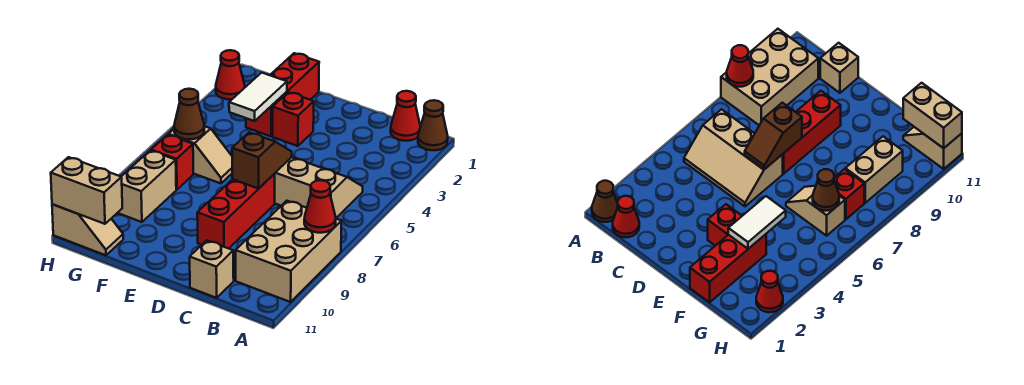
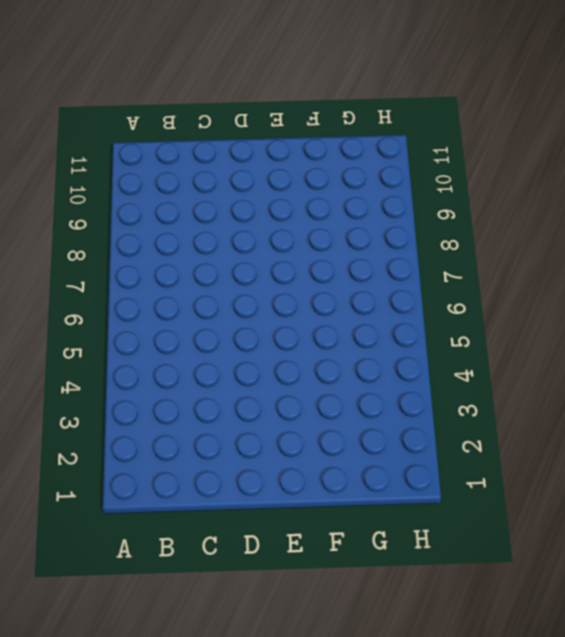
none -> brown cone A1 level 1
none -> tan brick A8:B10 level 1
none -> red cone B1 level 1

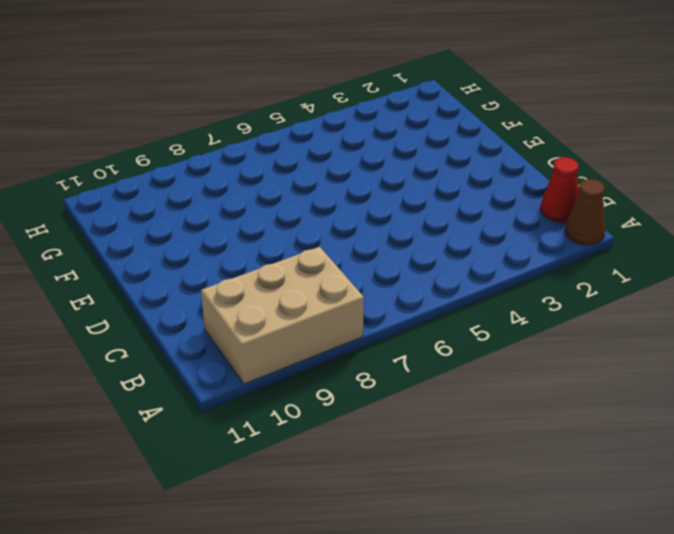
none -> tan slope B5:D6 level 1 top 6
none -> tan brick C11 level 1
none -> red brick D7:D9 level 1

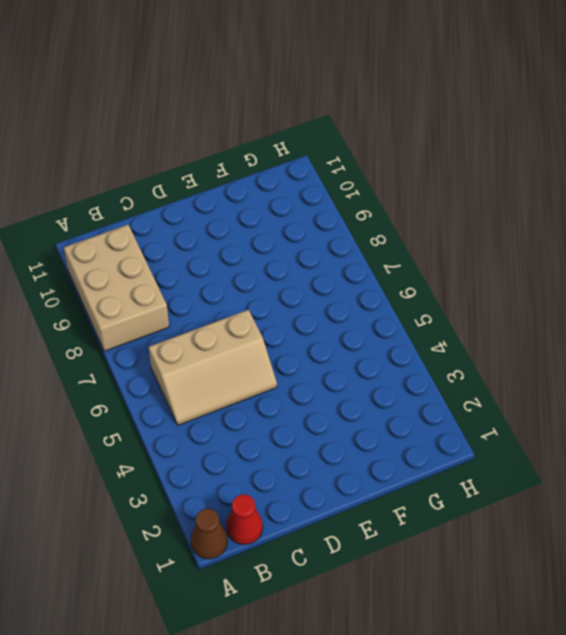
none -> tan brick C11 level 1
none -> red brick D7:D9 level 1
none -> red brick E3 level 1

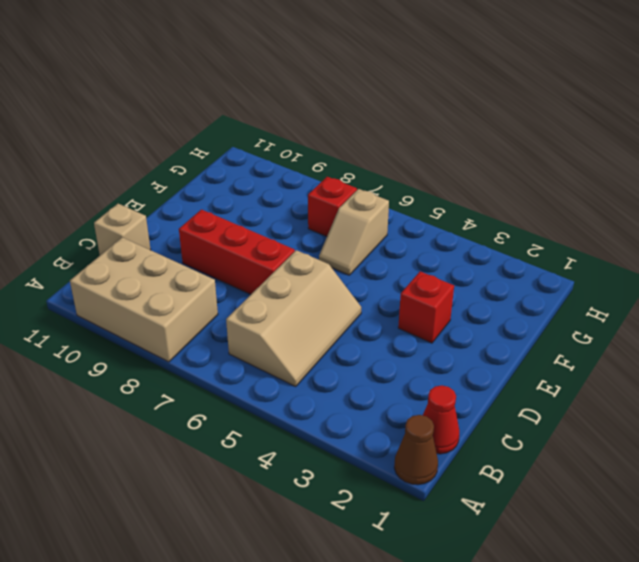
none -> red brick F1:F3 level 1
none -> tan brick G8:G9 level 1
none -> tan slope G11:H11 level 1 top H

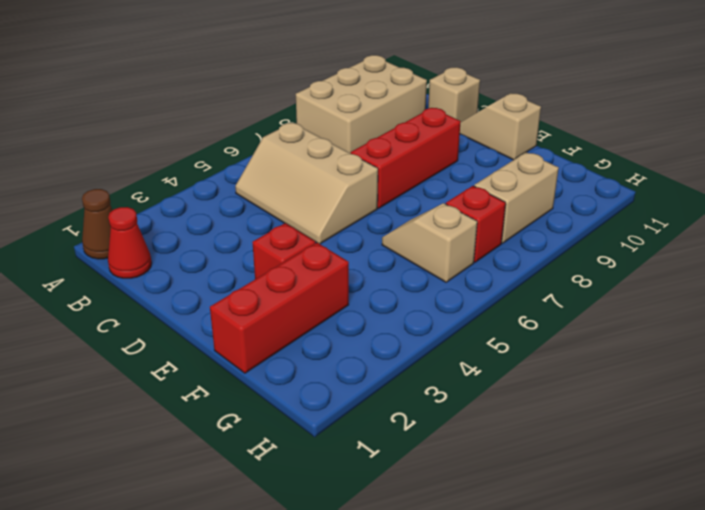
tan slope D11:E11 level 1 top E -> tan slope G11:H11 level 1 top H
none -> red cone H2 level 1
none -> red cone A8 level 2
none -> brown slope D6:D7 level 2 top 7

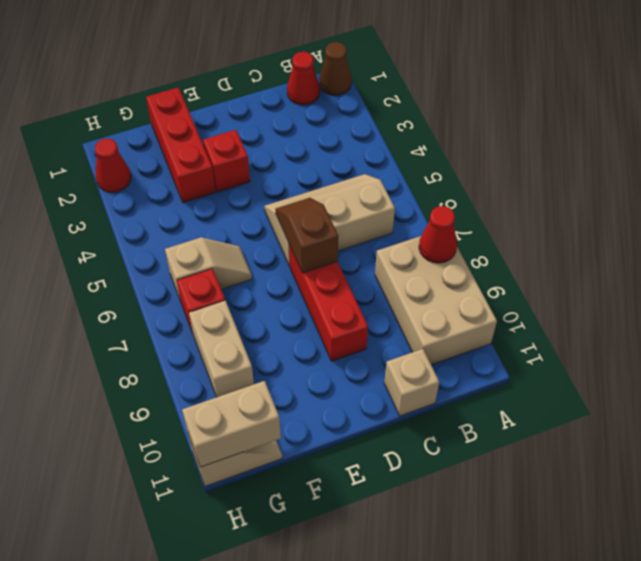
none -> white tile F3:F4 level 2
none -> brown cone G6 level 2

